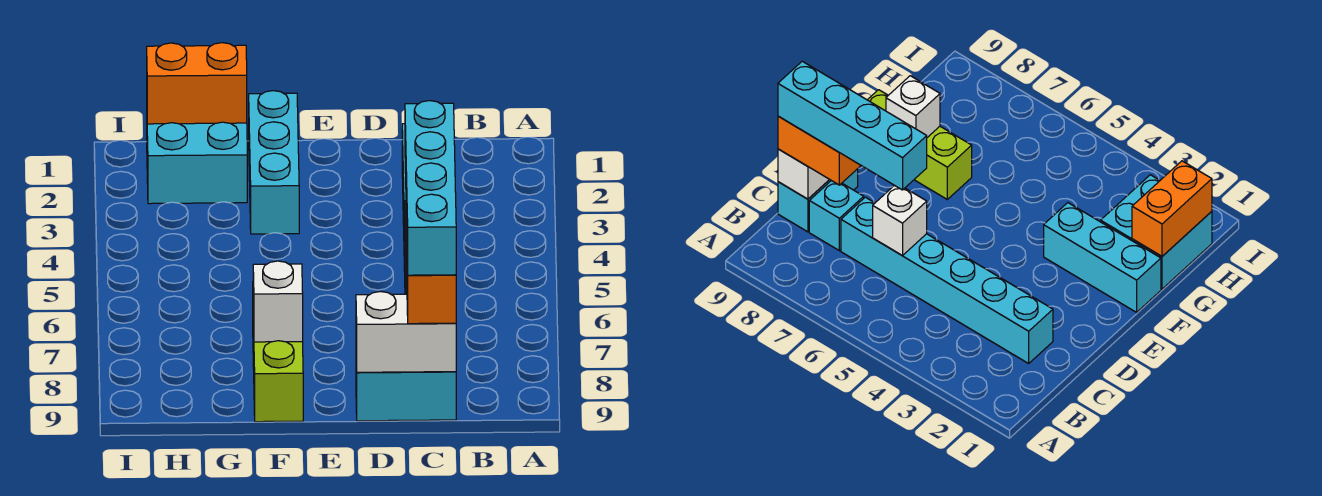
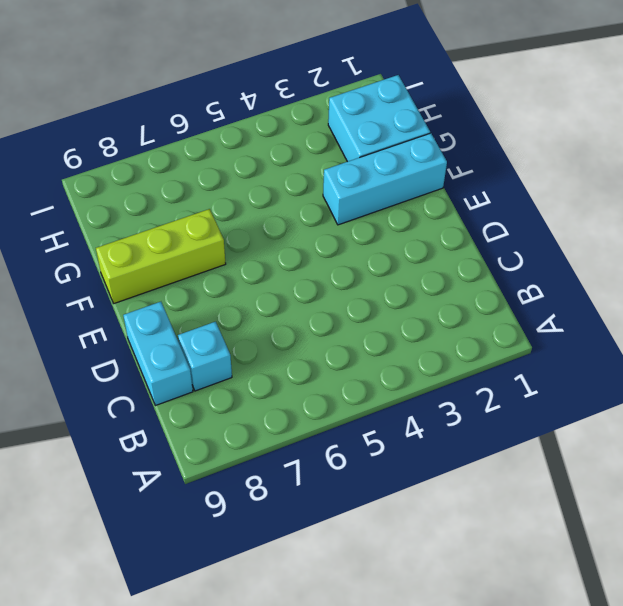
none -> cyan brick C2:C7 level 1
none -> white brick C6 level 2
none -> white brick C9:D9 level 2

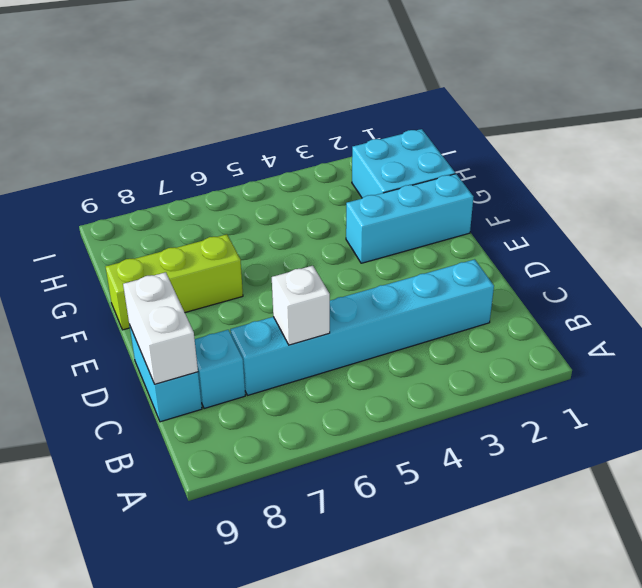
none -> white brick F8 level 2
none -> orange brick G1:H1 level 2
none -> orange brick C8:C9 level 3

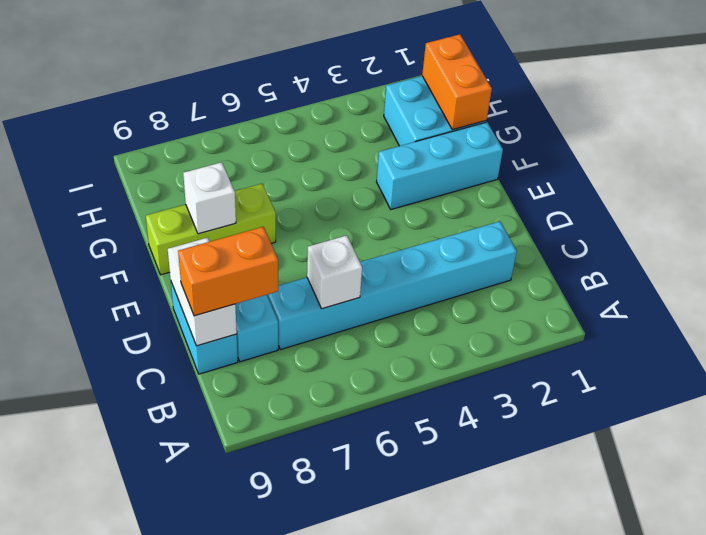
none -> cyan brick C6:C9 level 4

